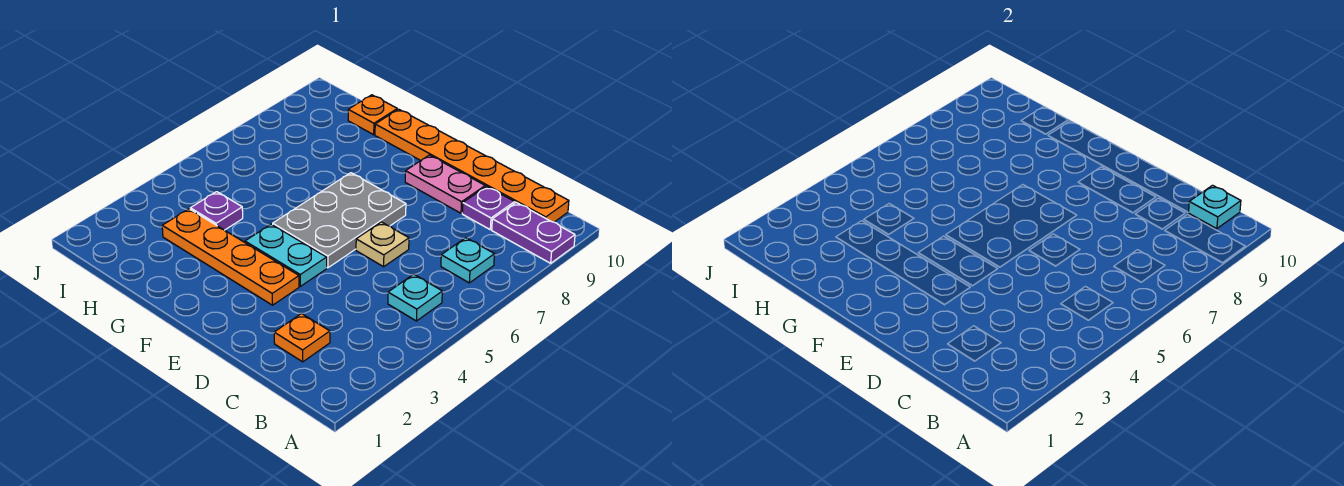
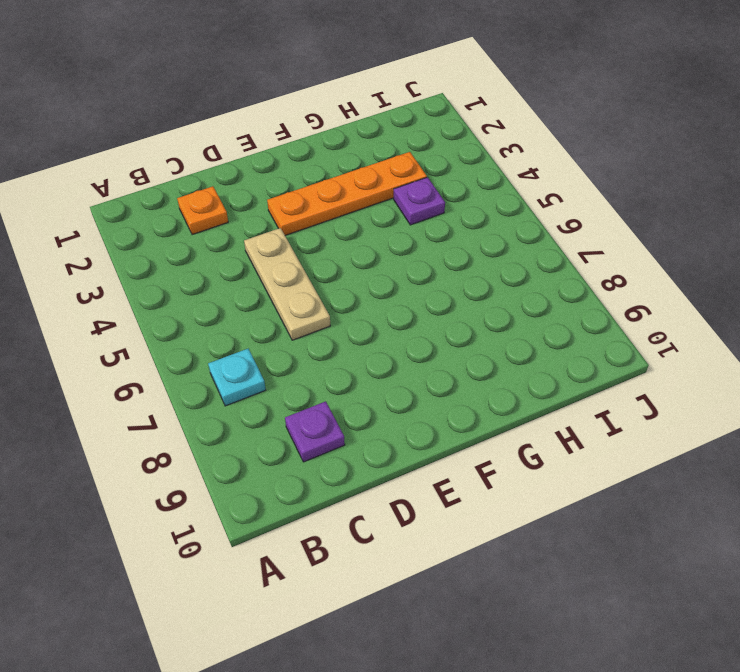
tan plate D4:D6 level 1 -> tan plate D6 level 1
none -> purple plate A9:B9 level 1
none -> cyan plate B5 level 1
none -> orange plate B10:G10 level 1

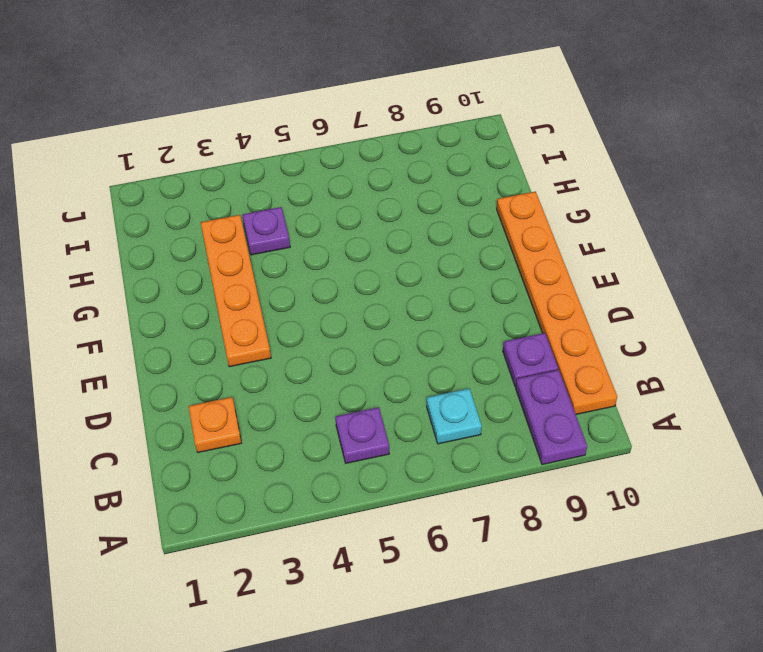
purple plate B5 level 1 -> cyan plate B5 level 1
none -> tan plate D6 level 1
none -> pink plate D9:E9 level 1
none -> cyan plate E4:F4 level 1

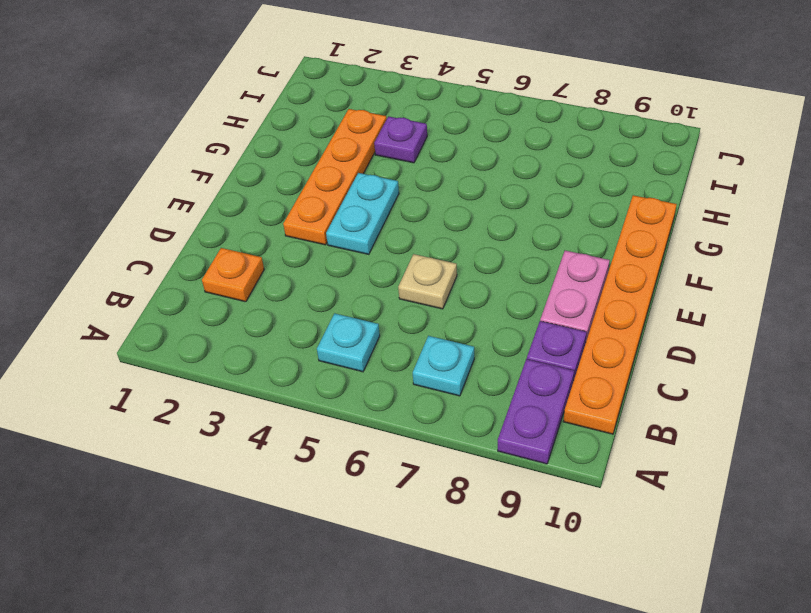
none -> grey plate E5:F7 level 1
none -> orange plate H10 level 1
none -> cyan plate B10 level 2

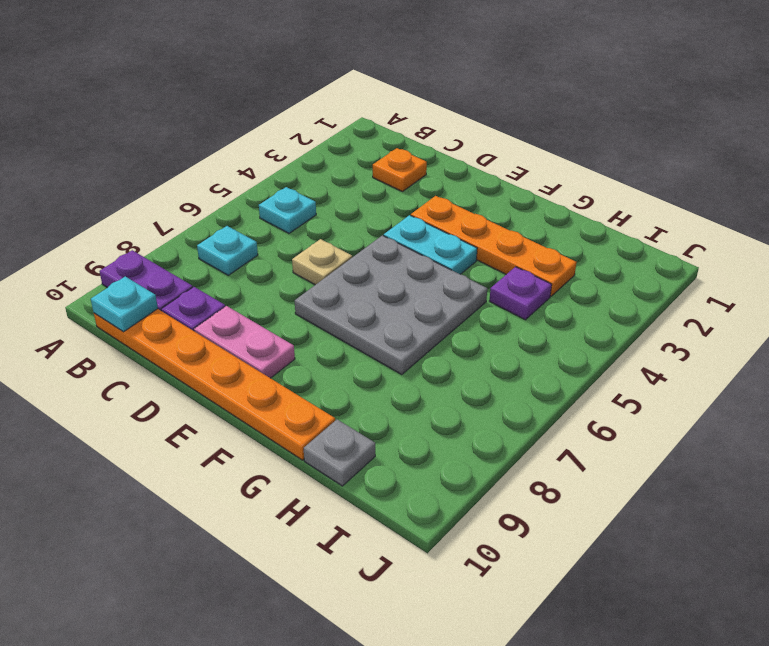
grey plate E5:G7 level 1 -> grey plate E5:F7 level 1
grey plate H10 level 1 -> orange plate H10 level 1

